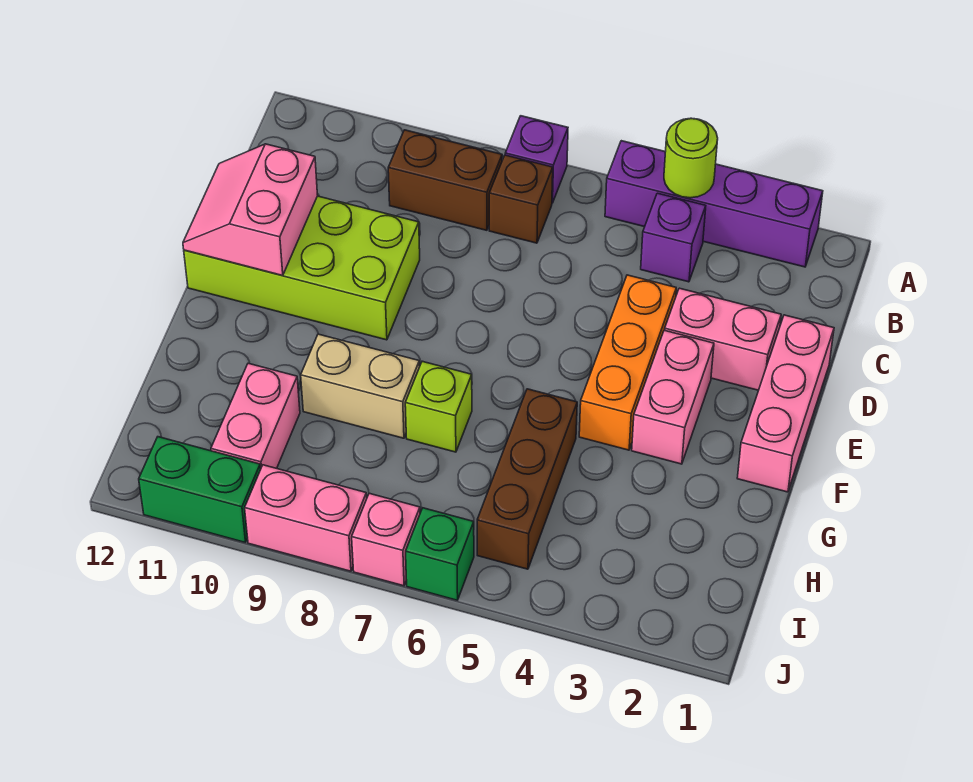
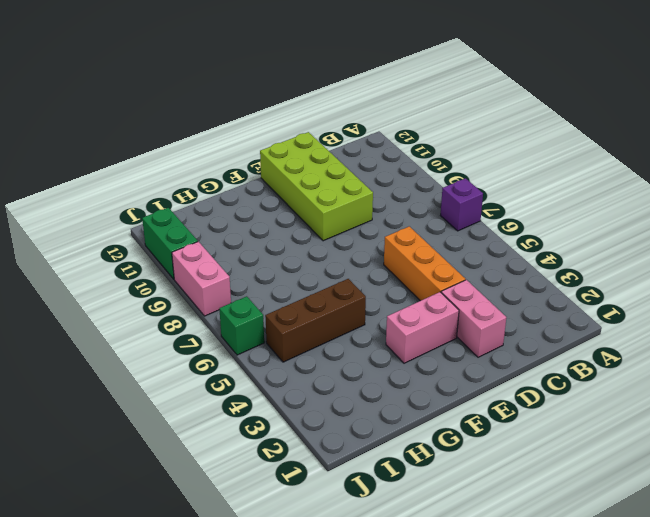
orange brick D4:D6 level 1 -> orange brick D4:F4 level 1
none -> purple brick A2:A5 level 1
none -> purple brick B4 level 1
none -> brown brick B7 level 1

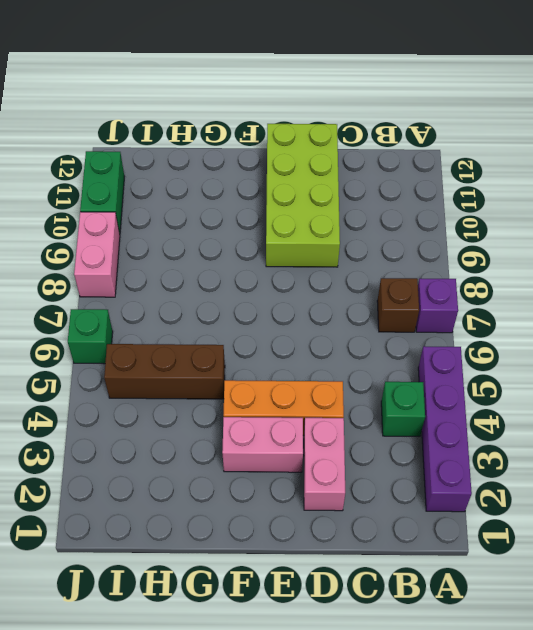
green brick B4 level 1 -> purple brick B4 level 1
none -> brown brick B8:B9 level 1
none -> pink brick D1:F1 level 1
none -> lime brick G7 level 1

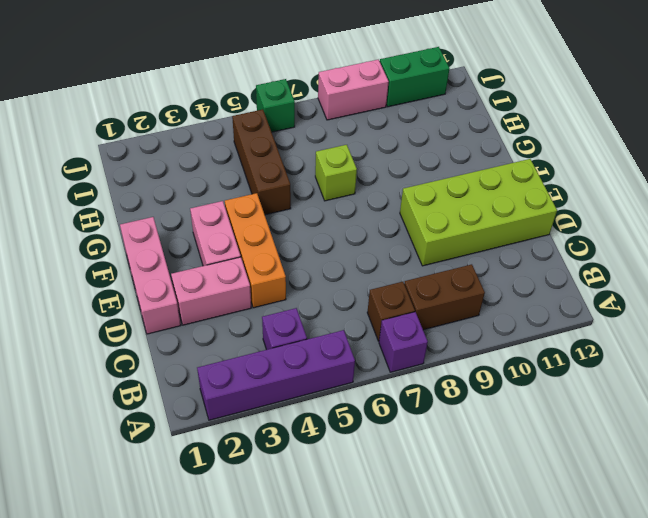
none -> tan brick G8:G9 level 1
none -> pink brick H10:I10 level 1
none -> pink brick J7 level 1

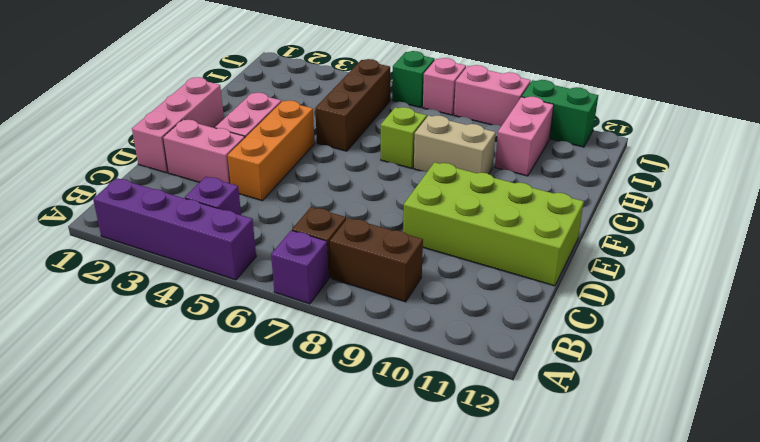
none -> lime round brick A4 level 2
none -> pink slope D11:E12 level 2 top 11

